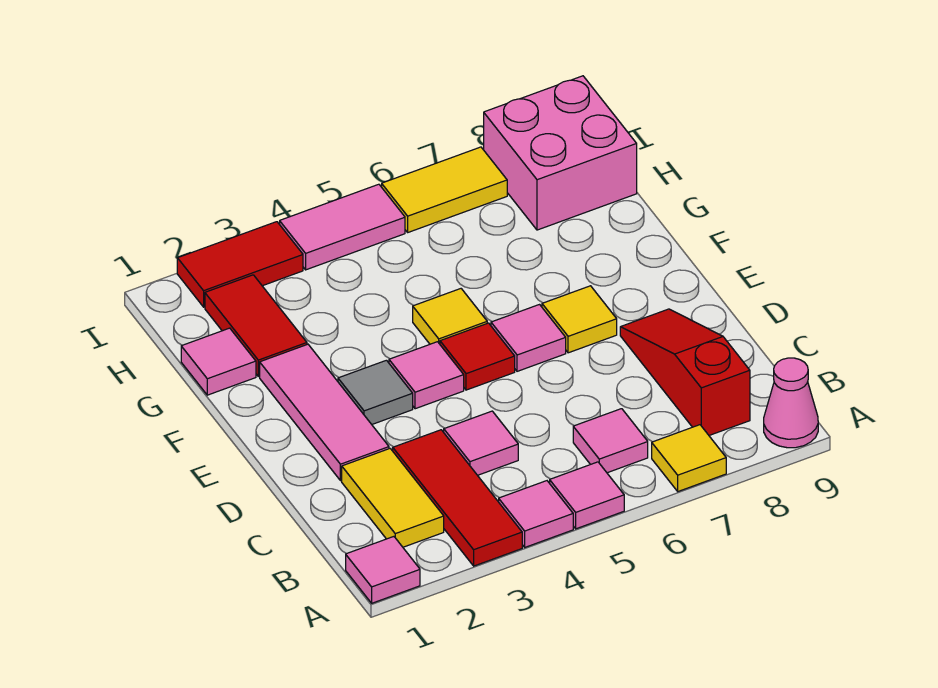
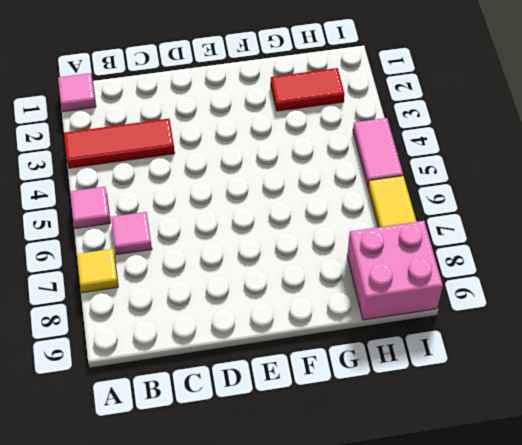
none -> pink tile A4 level 1
none -> pink cone A9 level 1
none -> yellow tile B2:C2 level 1

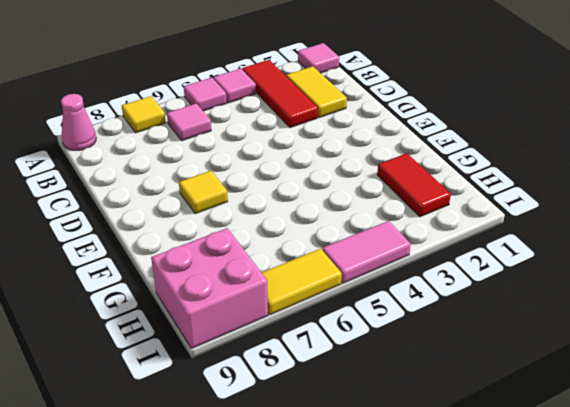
none -> red slope B8:D8 level 1 top B
none -> pink tile C4 level 1
none -> pink tile D2:F2 level 1

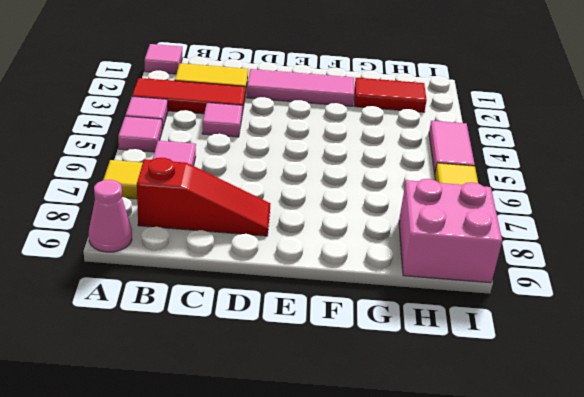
none -> grey tile E3 level 1
none -> pink tile E4 level 1
none -> red tile E5 level 1

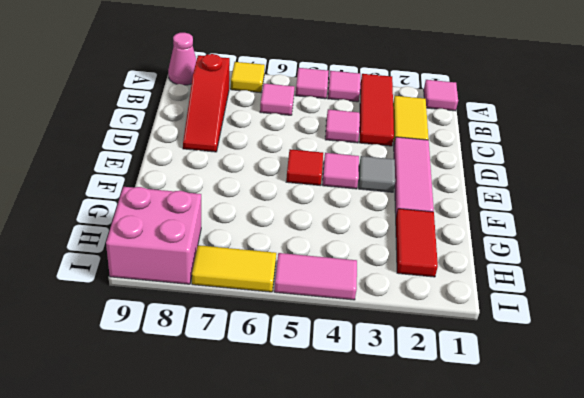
none -> pink tile E6 level 1
none -> yellow tile E7 level 1
none -> yellow tile F5 level 1

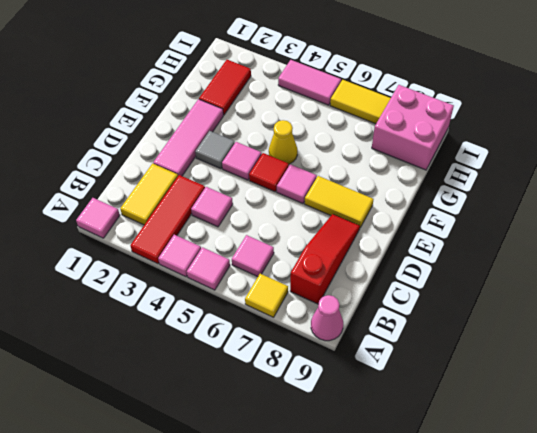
yellow tile E7:E8 level 1 -> yellow tile E7 level 1
yellow cone F5 level 1 -> yellow tile F5 level 1
none -> pink tile G1 level 1
none -> red tile I2:I3 level 1

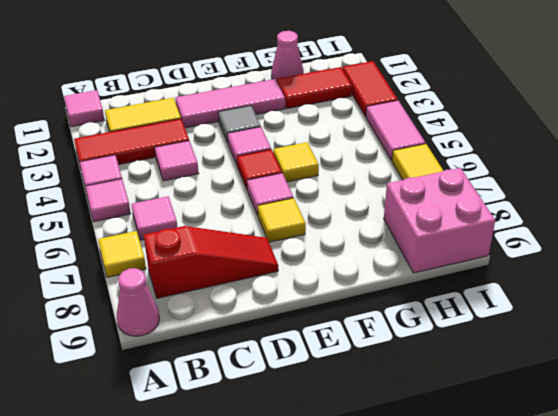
pink cone G1 level 1 -> pink tile G1 level 1

